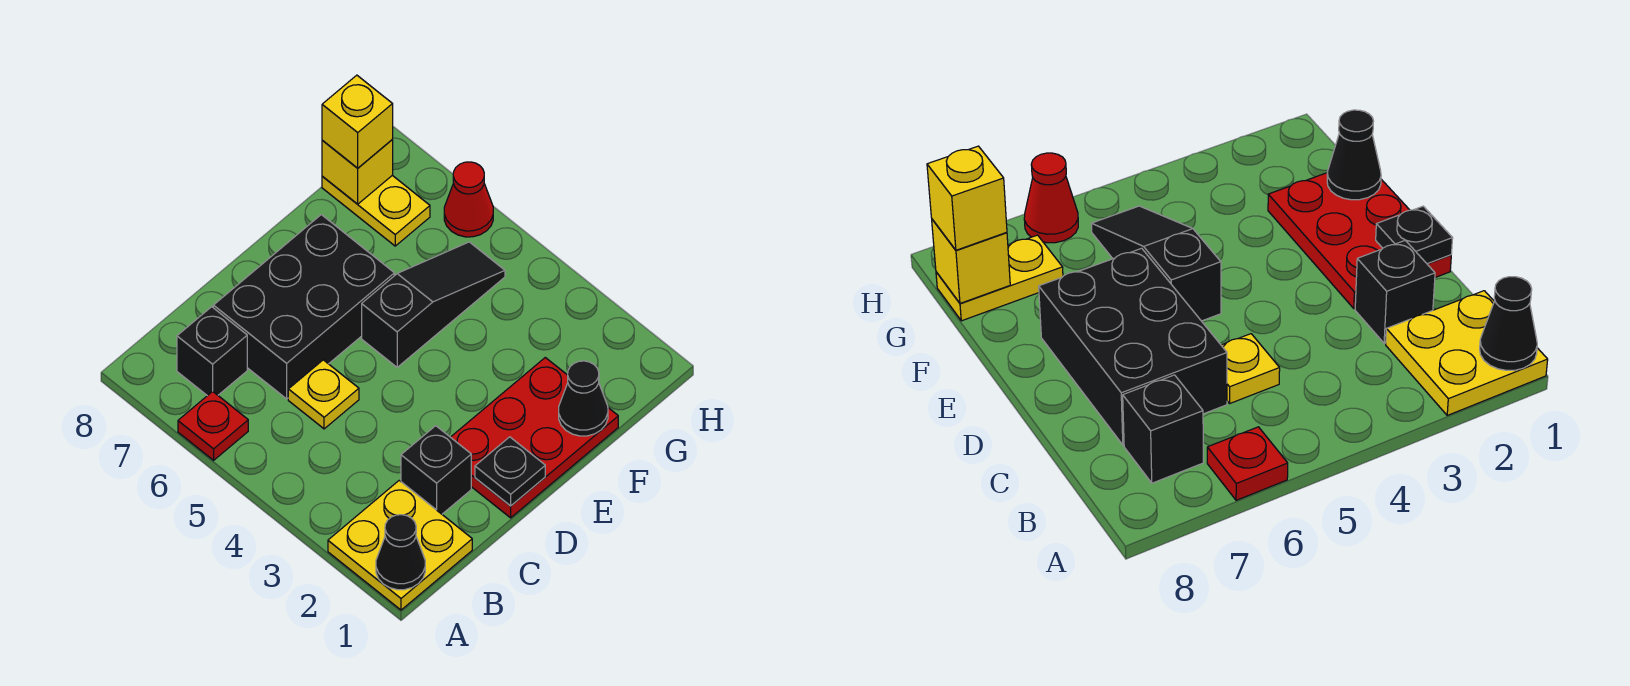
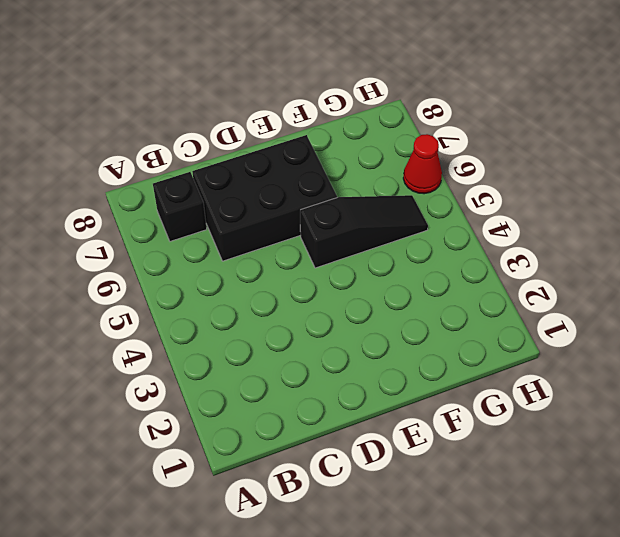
none -> yellow plate A1:B2 level 1
none -> red plate A6 level 1
none -> black brick C2 level 1

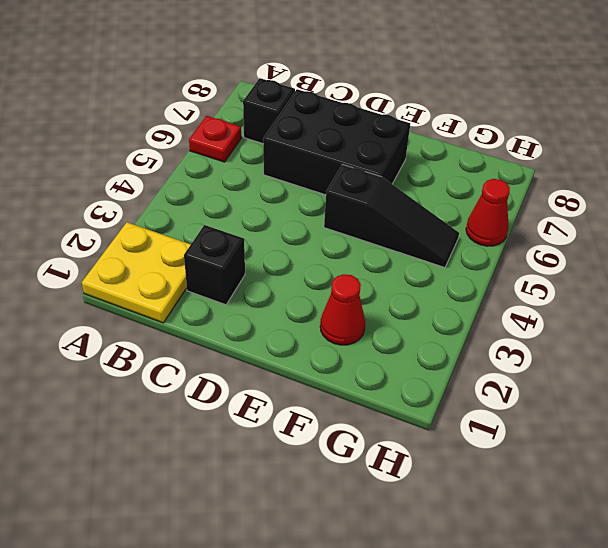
red cone F2 level 1 -> red plate D1:F2 level 1
none -> yellow plate C5 level 1
none -> yellow plate G7:G8 level 1
none -> black cone A1 level 2

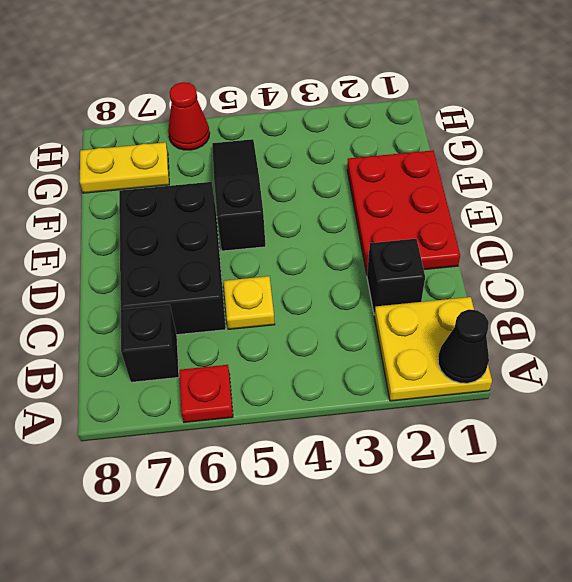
none -> black plate D1 level 2
none -> black cone F1 level 2
none -> yellow brick G8 level 2

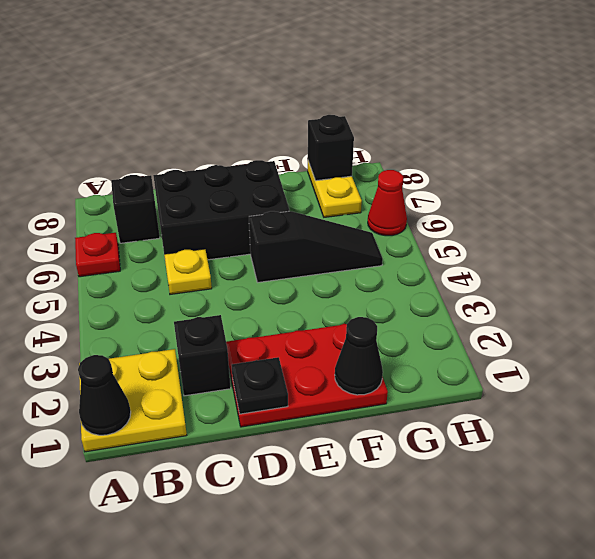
black brick G8 level 2 -> yellow brick G8 level 2
none -> yellow brick G8 level 3

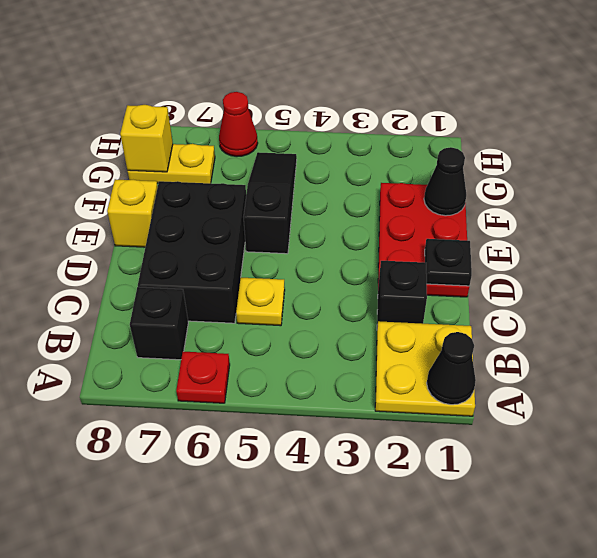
yellow brick E8 level 1 -> yellow brick G8 level 3

